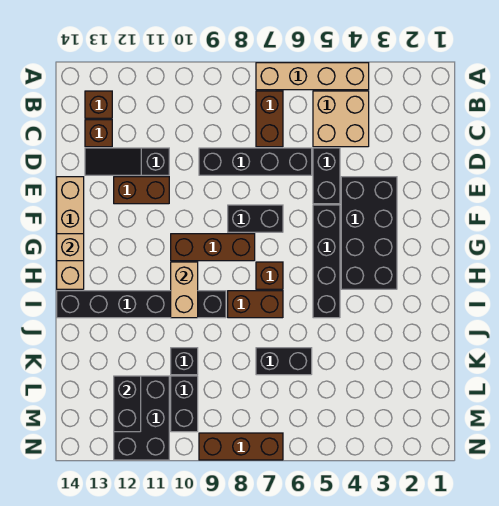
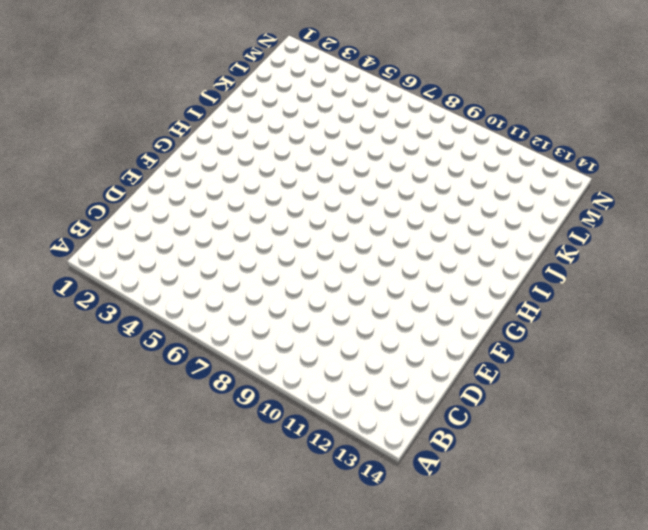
none -> tan brick A4:A7 level 1
none -> tan brick B4:C5 level 1
none -> brown brick B7:C7 level 1

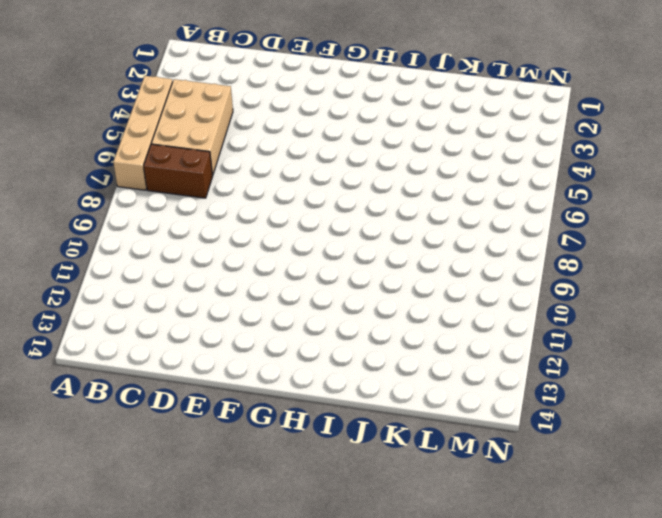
tan brick B4:C6 level 1 -> tan brick B4:C5 level 1
none -> brown brick B13 level 1
none -> brown brick C13 level 1
none -> black brick D5:E5 level 1

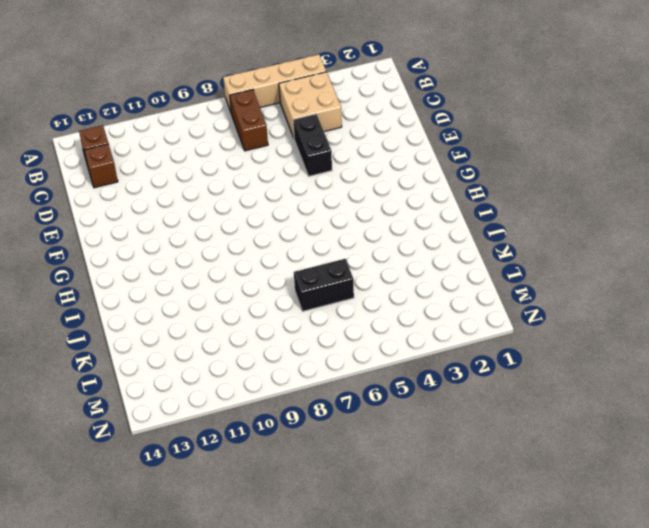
none -> black brick D6:D9 level 1
none -> black slope D11:D13 level 1 top 11
none -> black brick E3:H4 level 1

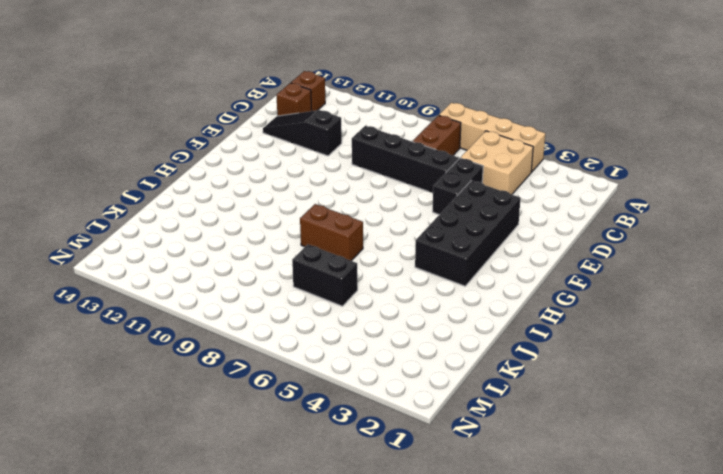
none -> brown brick E11:E12 level 1
none -> tan brick E14:H14 level 1
none -> black brick F5:I5 level 1

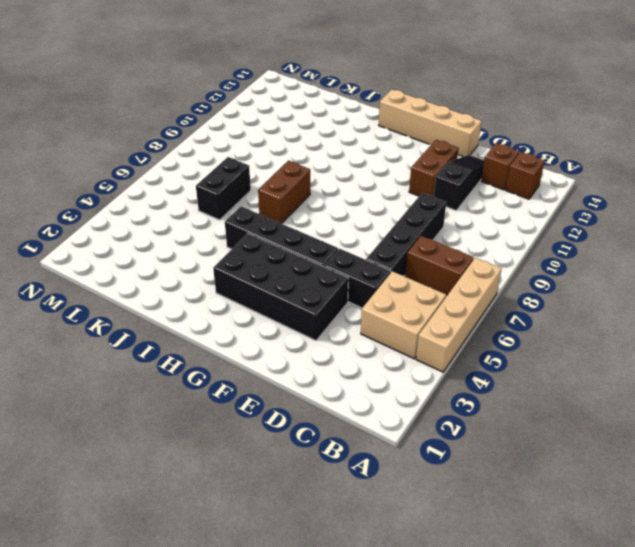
none -> black brick F7:F8 level 1
none -> brown brick G8:G10 level 1
none -> brown brick H7 level 1

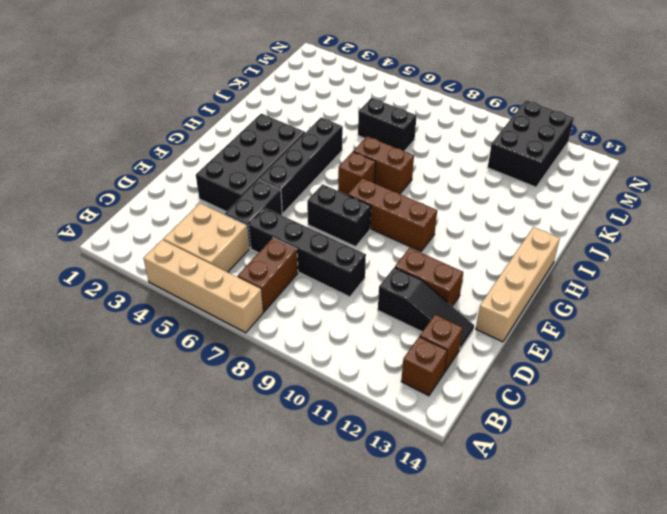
none -> black brick I9:I14 level 1
none -> black brick K10 level 1
none -> black brick L10:M10 level 1

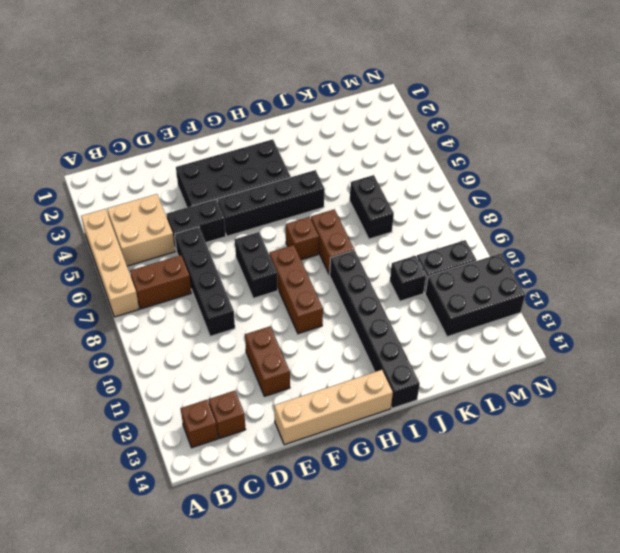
none -> black slope D11:D13 level 1 top 11
none -> brown brick N7:N9 level 1
none -> tan brick G14 level 2

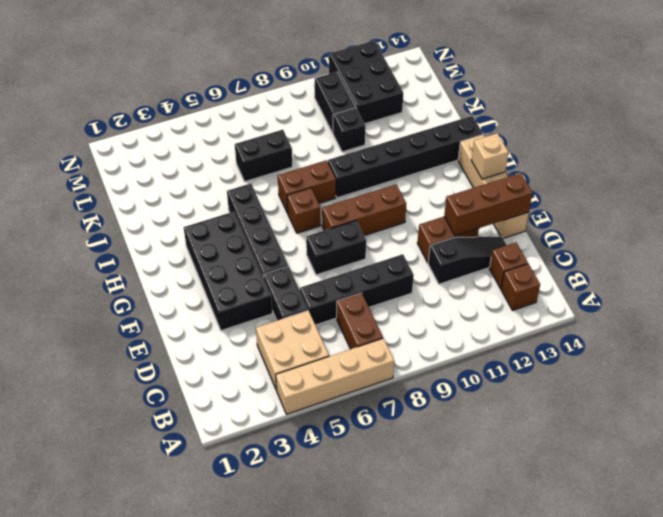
brown brick E12:E14 level 2 -> brown brick N7:N9 level 1
none -> tan brick H10:I10 level 2
none -> black brick L12:M12 level 2

